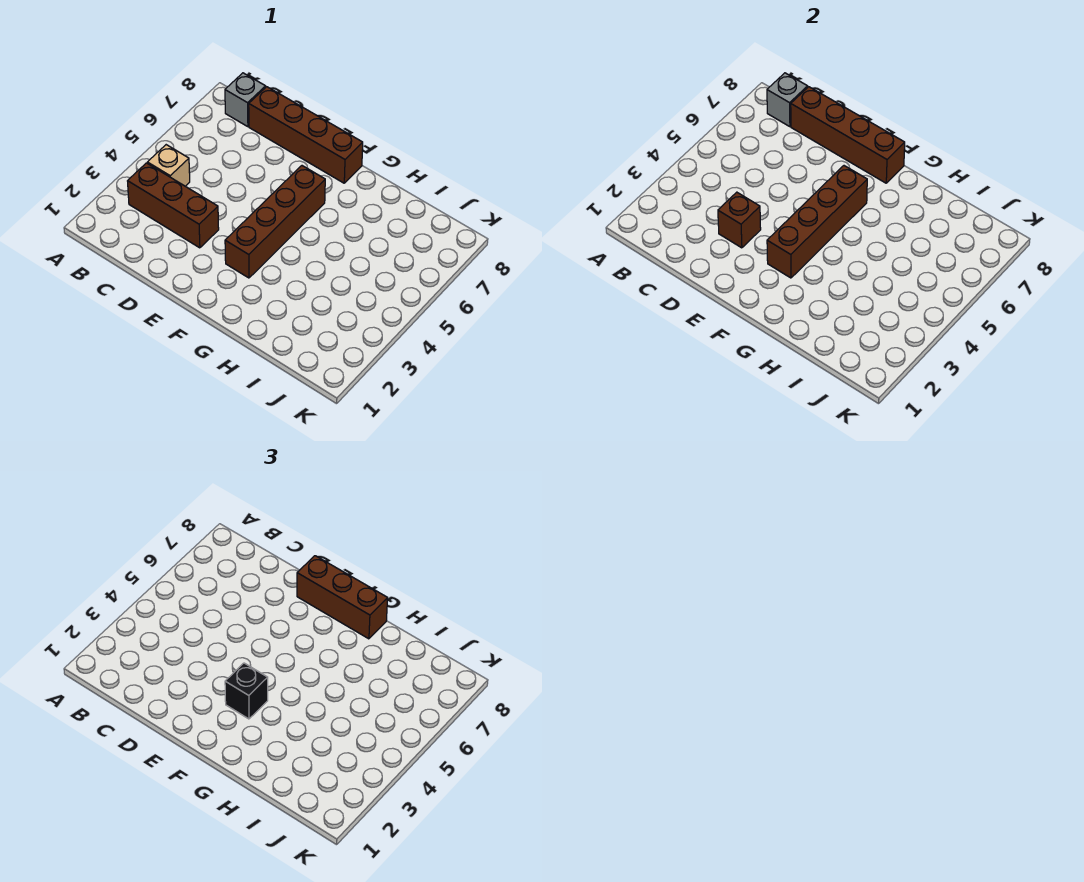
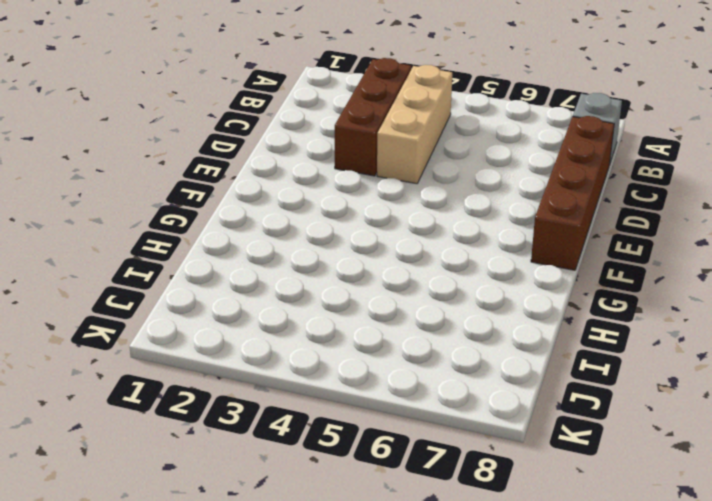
tan brick B4:D4 level 1 -> tan brick B4 level 1
none -> brown brick F3:F6 level 1
none -> grey brick B8 level 2

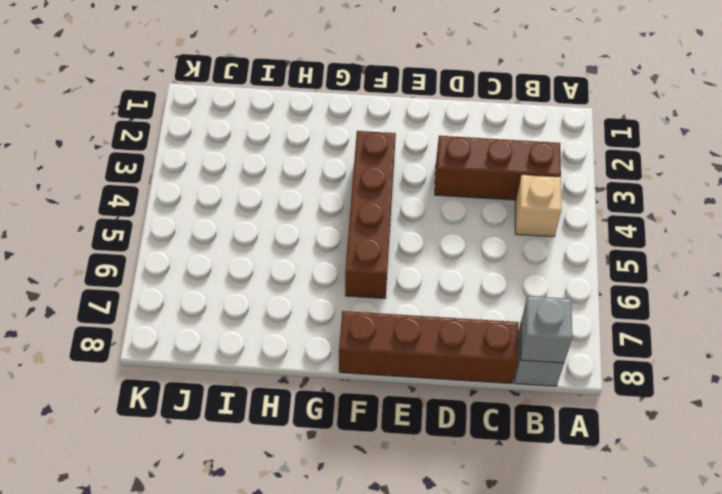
none -> brown brick C8:F8 level 2
none -> brown brick D3 level 2

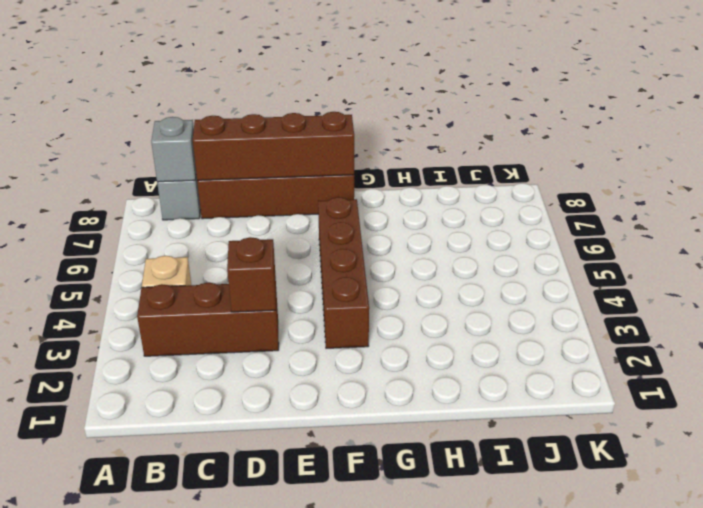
none -> brown brick F3:F6 level 2
none -> brown brick E8:G8 level 3

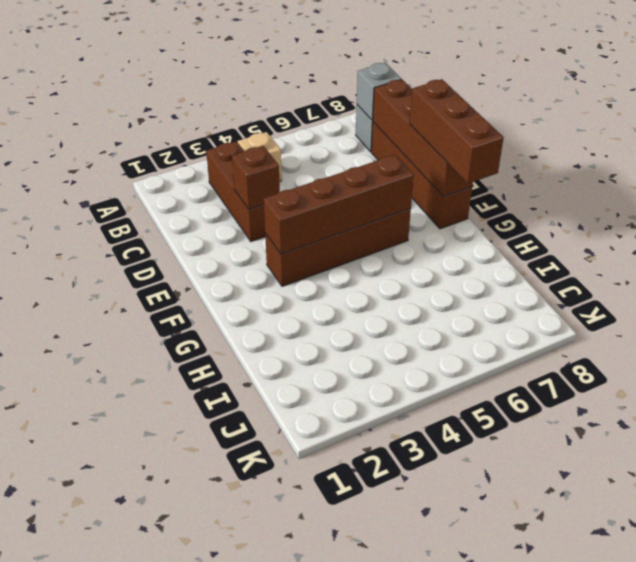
none -> black brick F3 level 3

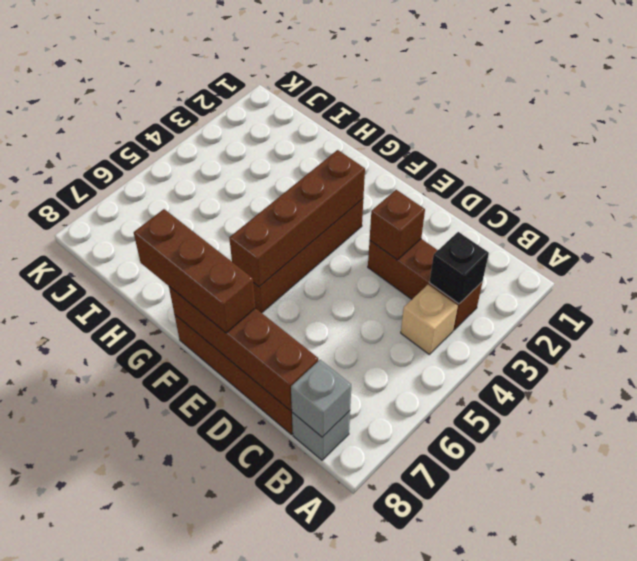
black brick B3 level 2 -> black brick F3 level 3

